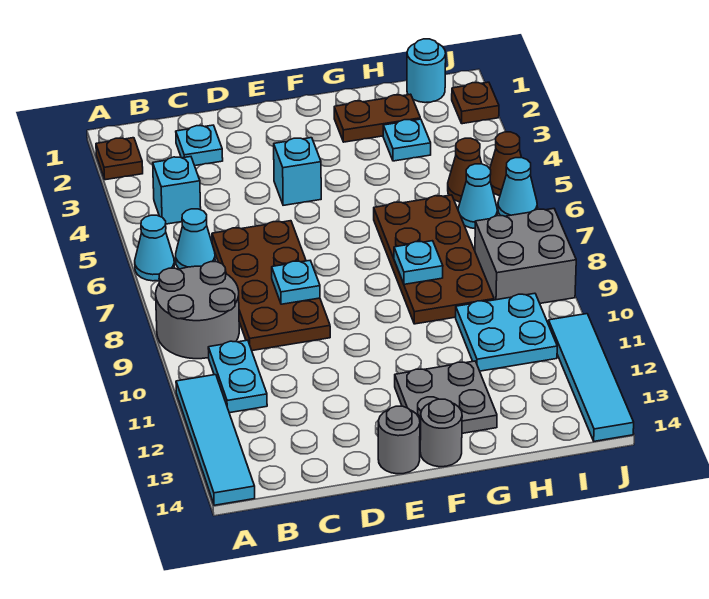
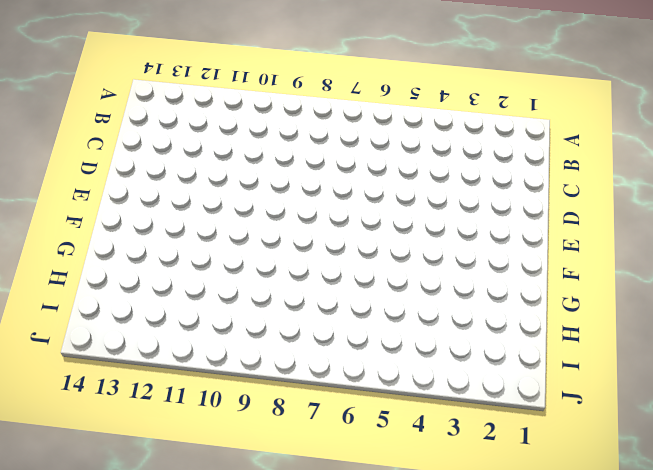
none -> brown plate A2 level 1
none -> cyan cone A6 level 1
none -> grey round brick A8:B9 level 1

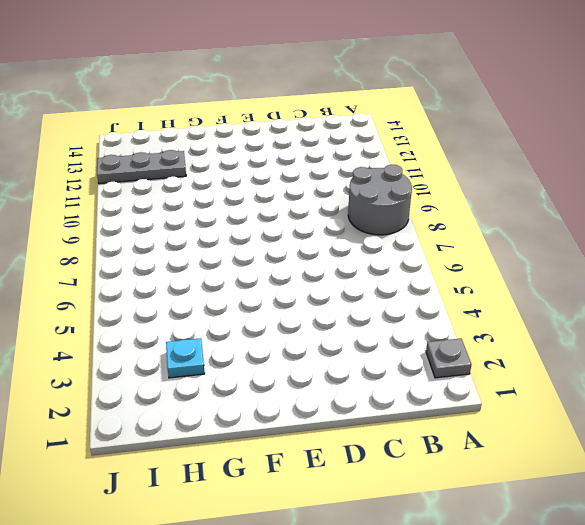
grey plate A2 level 1 -> brown plate A2 level 1
grey plate H12:J12 level 1 -> cyan tile J11:J14 level 1
none -> cyan cone A6 level 1
none -> cyan tile A11:A14 level 1
none -> cyan brick B4 level 1

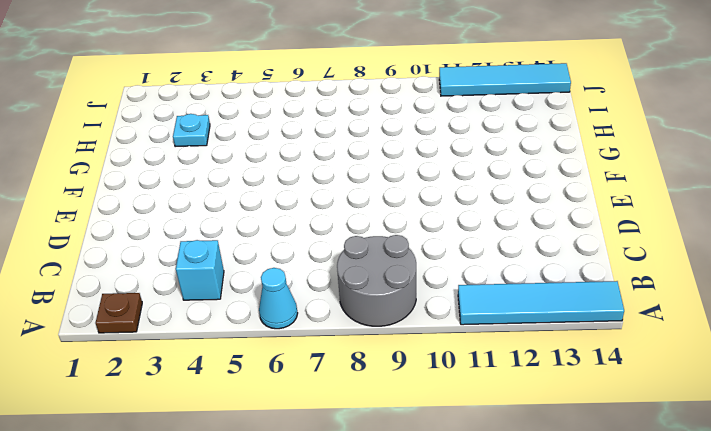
none -> cyan cone B6 level 1
none -> cyan plate B10:B11 level 1
none -> cyan plate C2 level 1

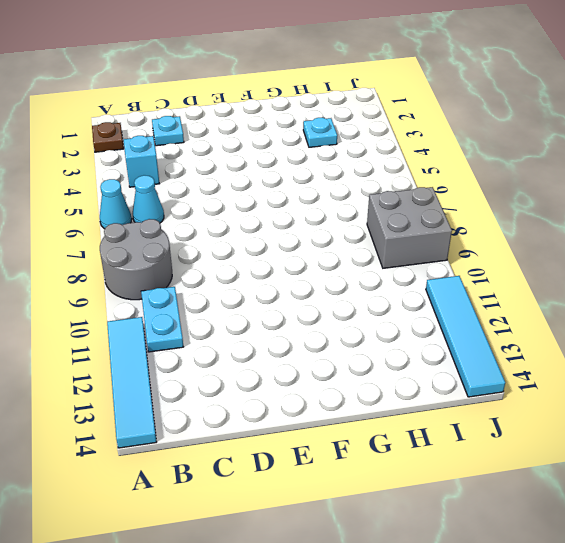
none -> brown plate C6:D9 level 1
none -> cyan brick E4 level 1
none -> grey round brick E14 level 1

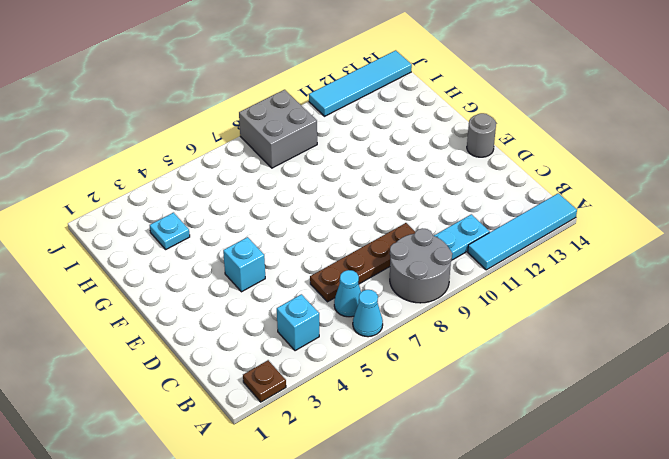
brown plate C6:C9 level 1 -> brown plate C6:D9 level 1
none -> cyan plate C2 level 1
none -> grey plate F12:G13 level 1
none -> grey round brick F14 level 1

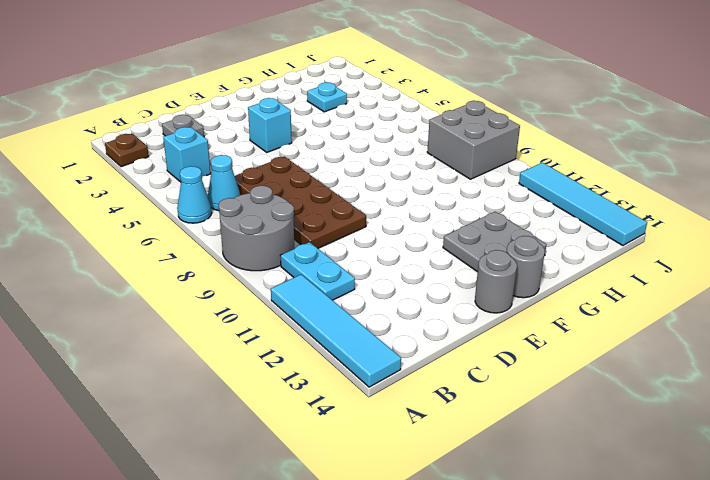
grey plate C2 level 1 -> cyan plate C2 level 1
none -> brown plate G2:H2 level 1
none -> brown plate G6:H9 level 1
none -> cyan plate H10:I11 level 1

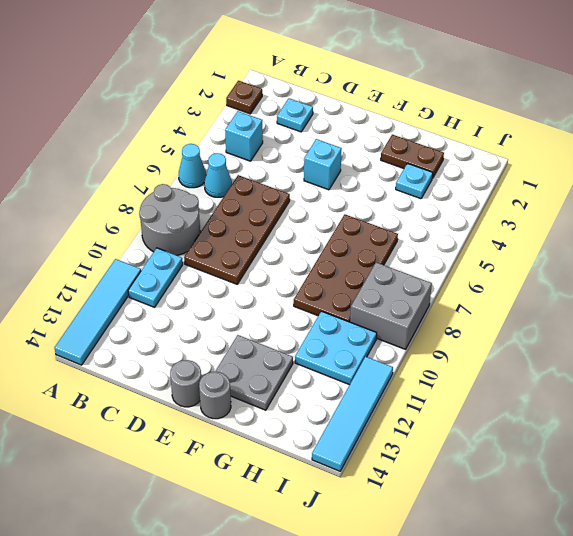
none -> cyan round brick I1 level 1
none -> brown cone I5 level 1
none -> cyan cone I6 level 1

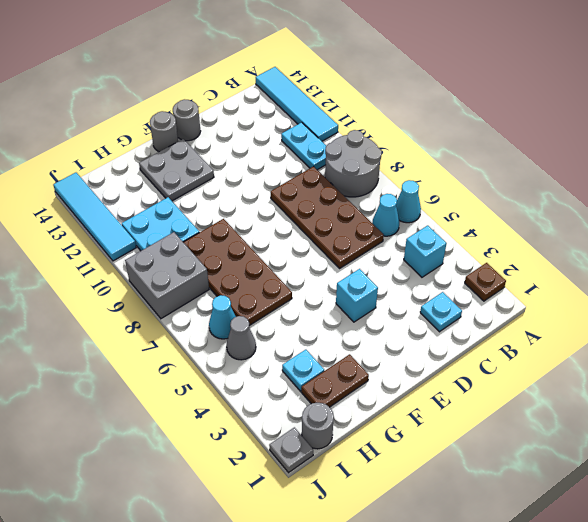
grey round brick I1 level 1 -> cyan round brick I1 level 1
grey cone I5 level 1 -> brown cone I5 level 1
grey plate J1 level 1 -> none
none -> brown plate J2 level 1
none -> brown cone J5 level 1
none -> cyan cone J6 level 1

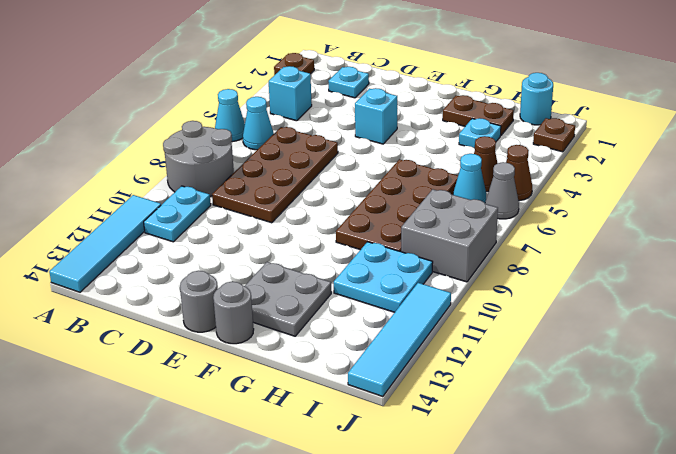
grey cone J6 level 1 -> cyan cone J6 level 1
none -> cyan plate D8 level 2
none -> cyan plate G8 level 2

